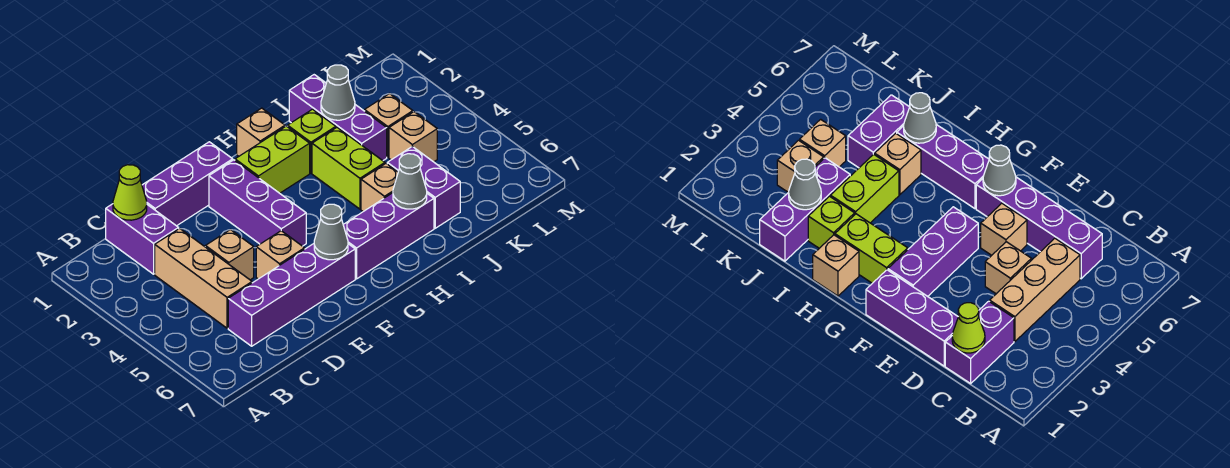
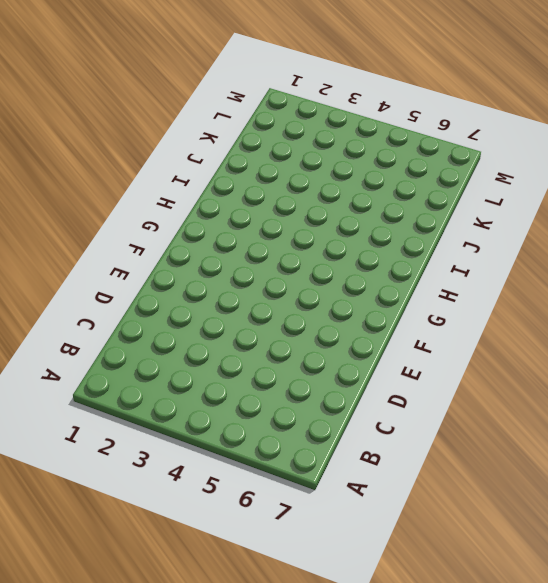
none -> purple brick C1:C2 level 1
none -> tan brick C3:C5 level 1
none -> purple brick C6:F6 level 1

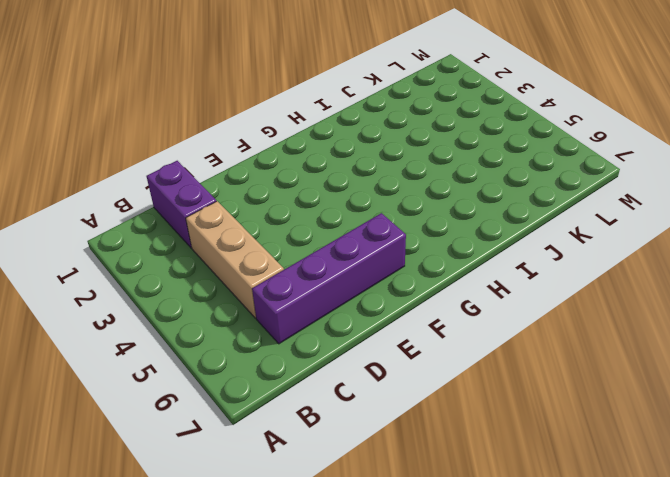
none -> purple brick D1:F1 level 1
none -> tan brick D4 level 1
none -> tan brick E5 level 1

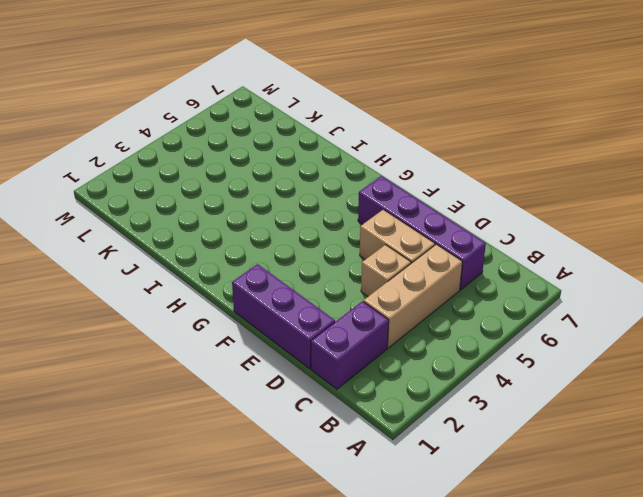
tan brick D5:E5 level 1 -> tan brick E5 level 1
none -> purple brick F2:F4 level 1
none -> lime brick G2:H2 level 1
none -> purple brick G6:I6 level 1

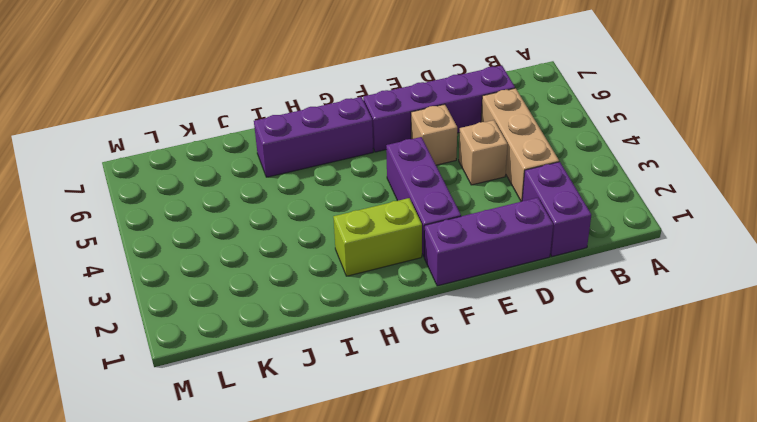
none -> tan brick H1 level 1
none -> lime brick I2 level 1
none -> lime brick I3:I4 level 1

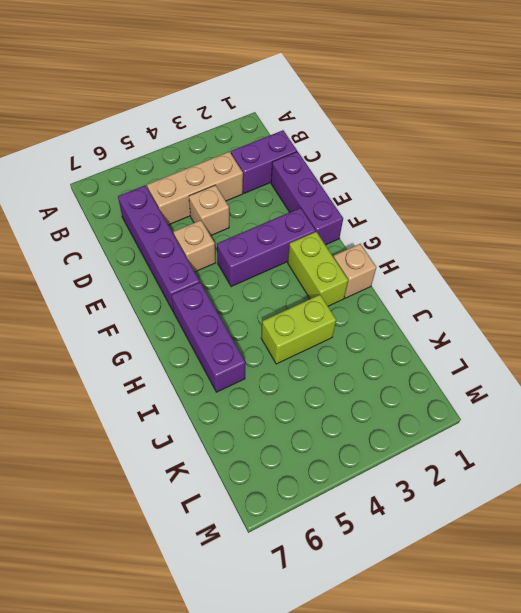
none -> lime brick I2 level 1
none -> tan brick I5 level 1
none -> purple brick J1:J3 level 1

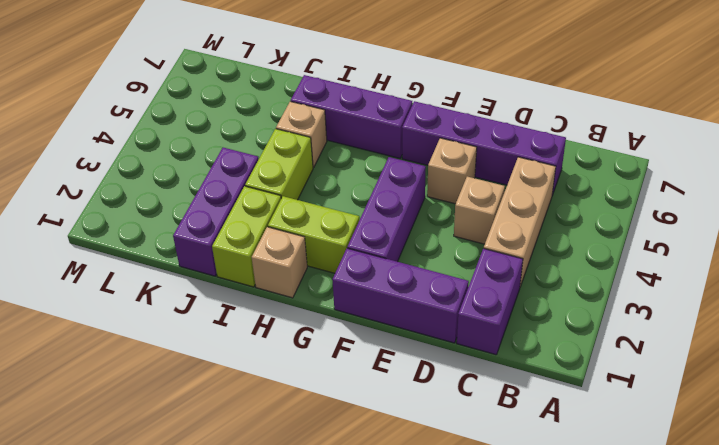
lime brick I1:I2 level 1 -> lime brick I2 level 1
none -> purple brick J5:J6 level 1
none -> tan brick K3 level 1
none -> tan brick K4 level 1

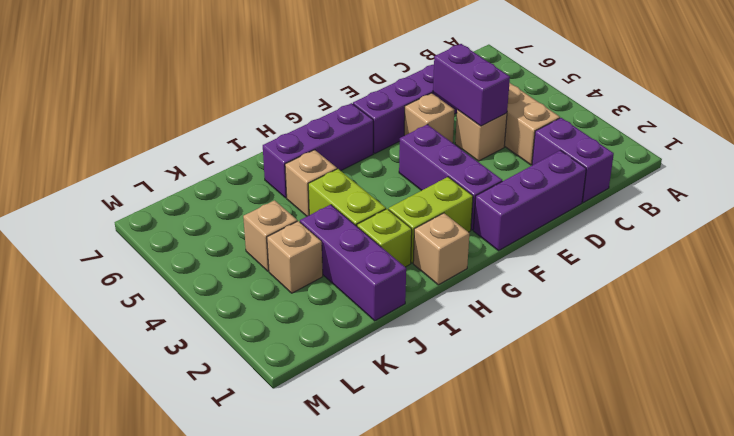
purple brick D4:D5 level 2 -> purple brick J5:J6 level 1
none -> lime cone C1 level 2
none -> grey cone F6 level 2
none -> grey cone I6 level 2

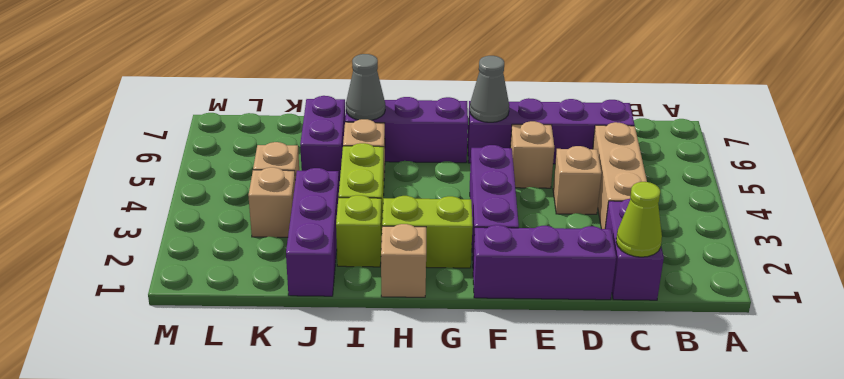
none -> grey cone J2 level 2

